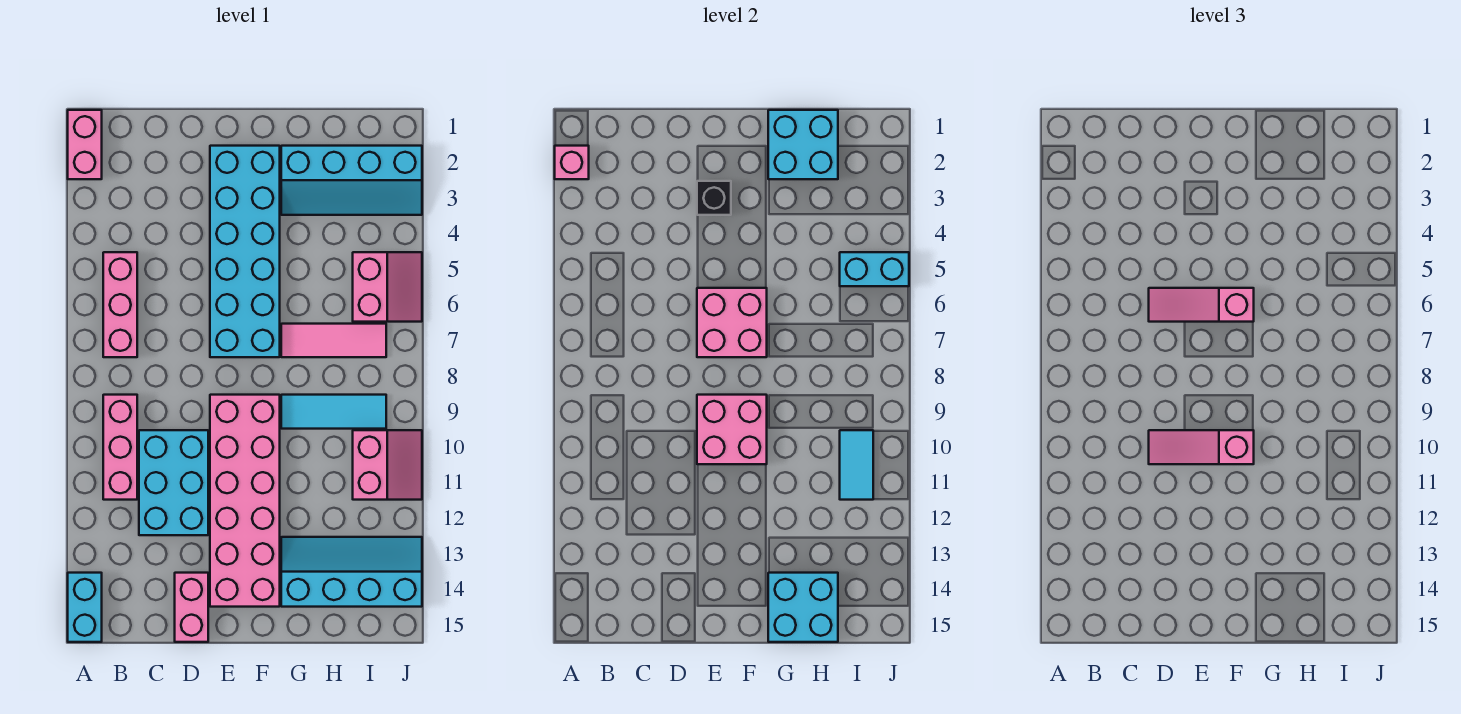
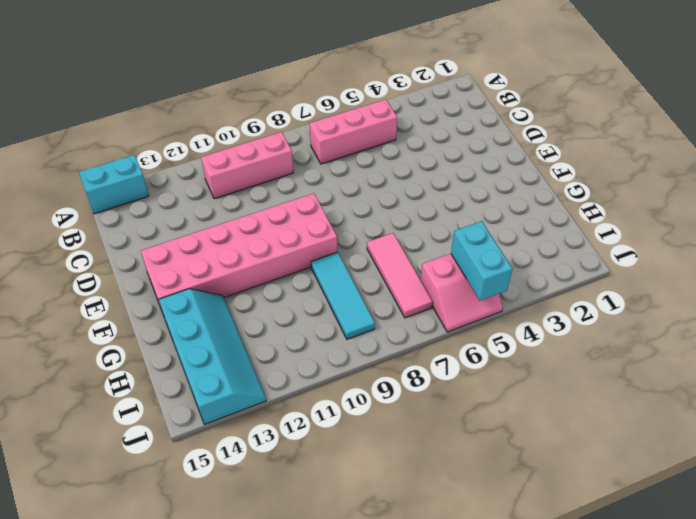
none -> pink brick A1:A2 level 1
none -> cyan brick C10:D12 level 1
none -> pink brick D14:D15 level 1

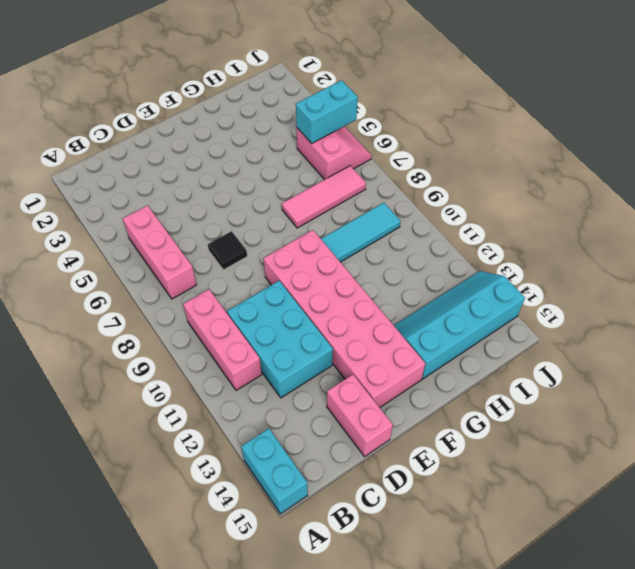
black tile D7 level 1 -> none
none -> pink brick A1:A2 level 1
none -> cyan brick E2:F7 level 1
none -> cyan slope G2:J3 level 1 top 2

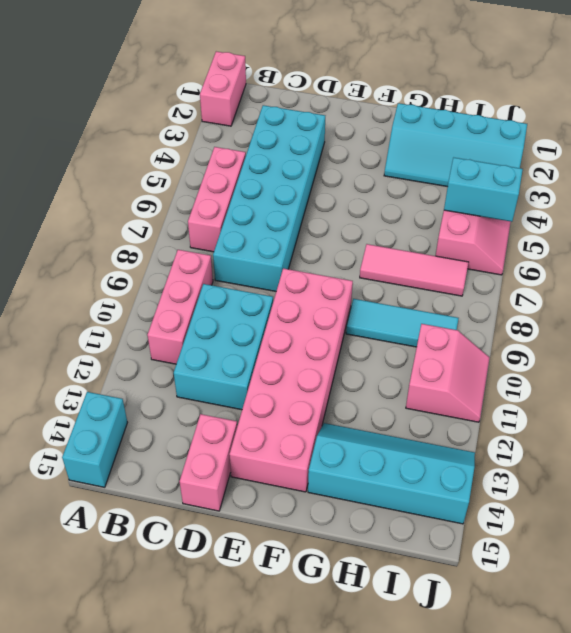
cyan brick C3:D8 level 1 -> cyan brick E2:F7 level 1
none -> pink brick A2 level 2
none -> black brick E3 level 2
none -> pink brick E6:F7 level 2

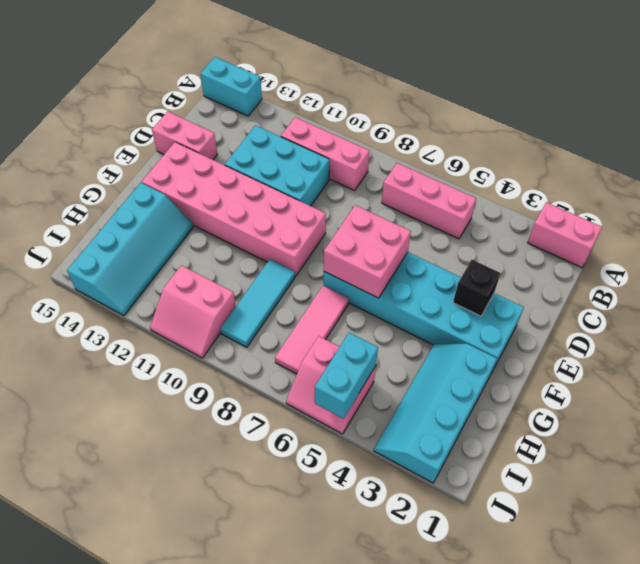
none -> pink brick A2 level 2
none -> pink brick E9:F10 level 2
none -> cyan brick G1:H2 level 2

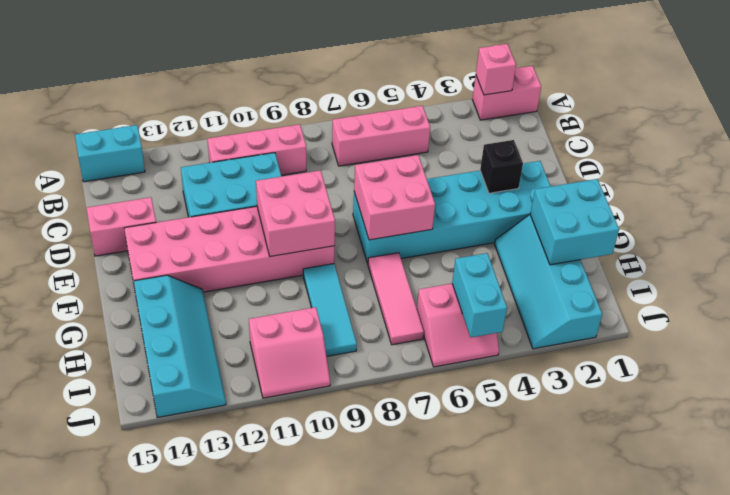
none -> cyan brick G14:H15 level 2
none -> cyan tile I10:I11 level 2
none -> pink slope D6:F6 level 3 top F

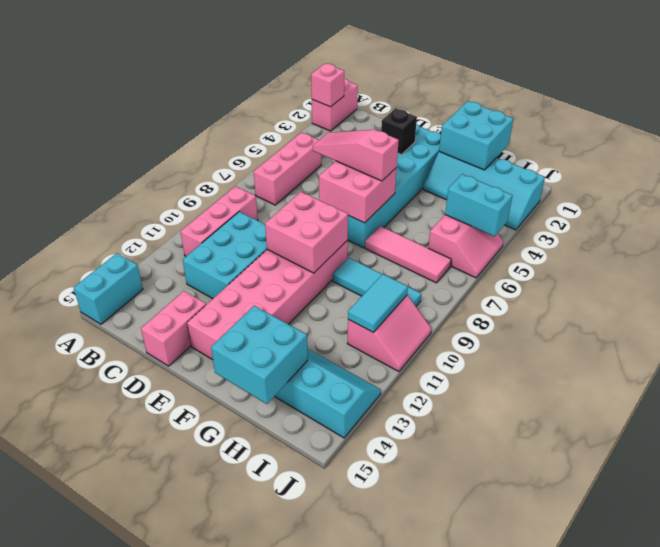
none -> pink slope D10:F10 level 3 top F

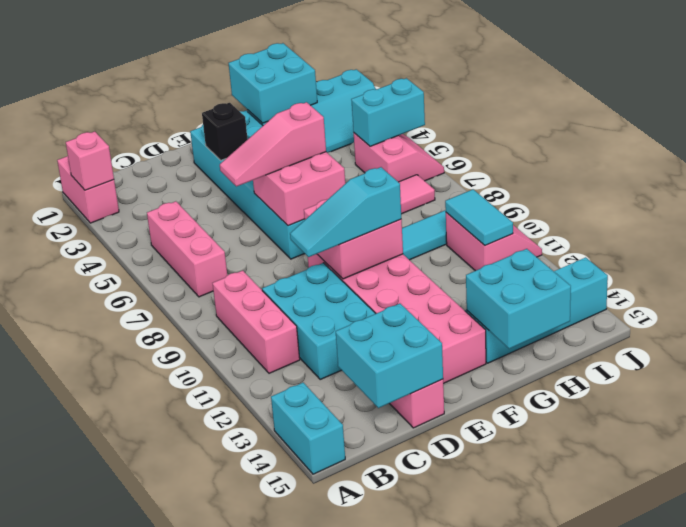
cyan brick C14:D15 level 2 -> none
cyan slope D10:F10 level 3 top F -> pink slope D10:F10 level 3 top F

